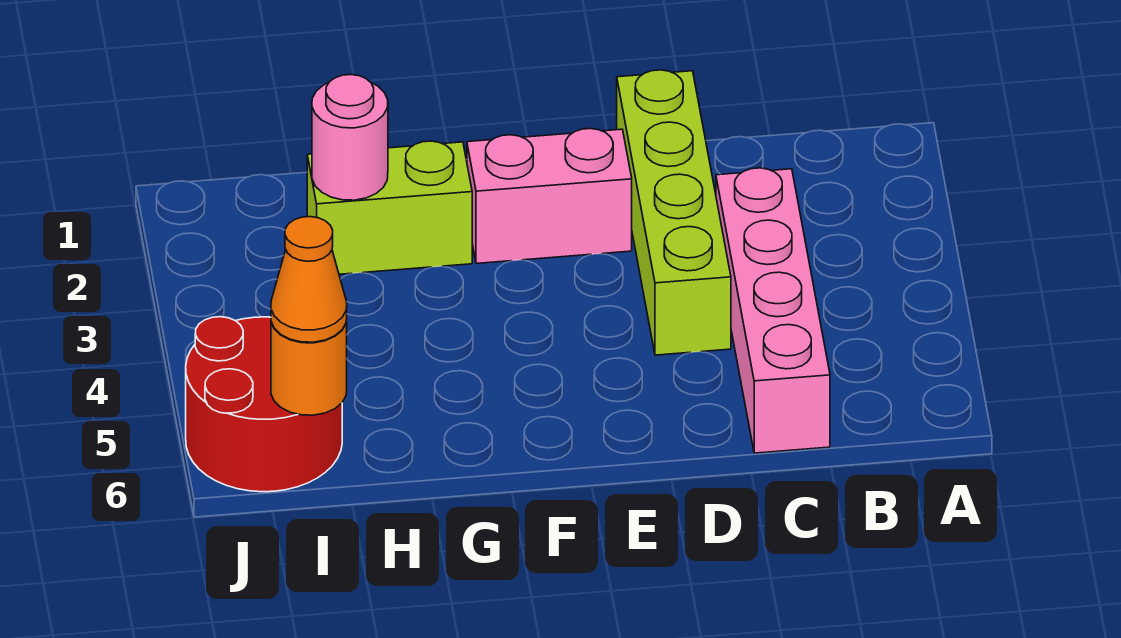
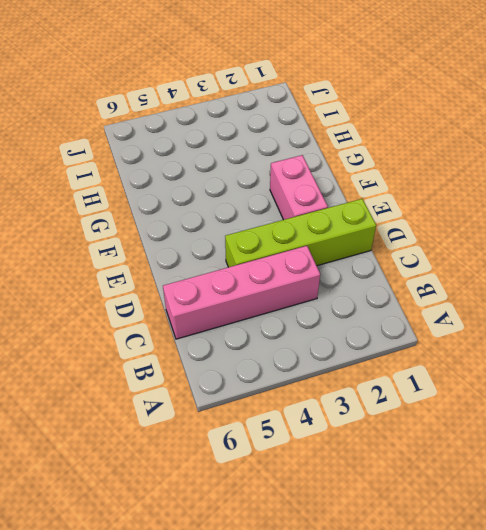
none -> lime brick G2:H2 level 1
none -> red round brick I5:J6 level 1

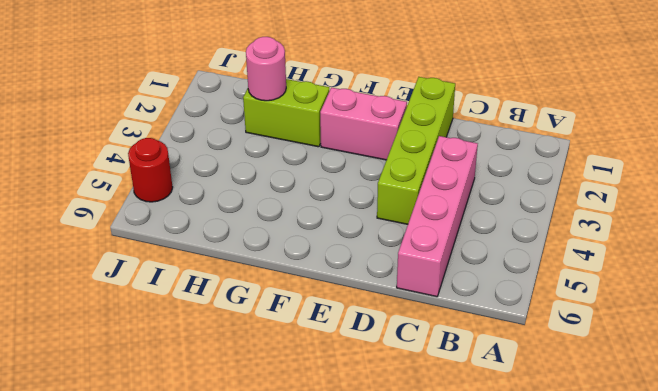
red round brick J5 level 1 -> red round brick I5:J6 level 1
none -> orange round brick I6 level 2
none -> orange cone I6 level 3

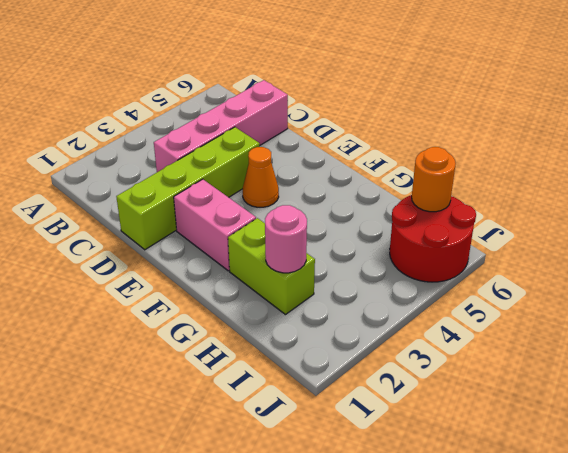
orange cone E4 level 1 -> orange cone I6 level 3

